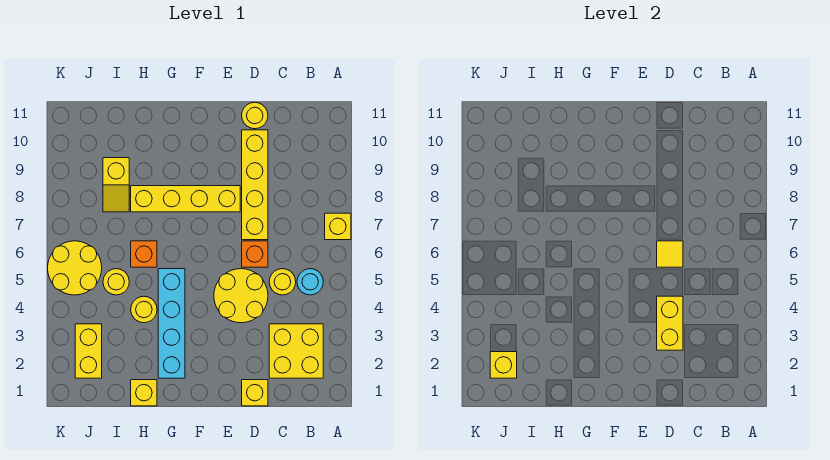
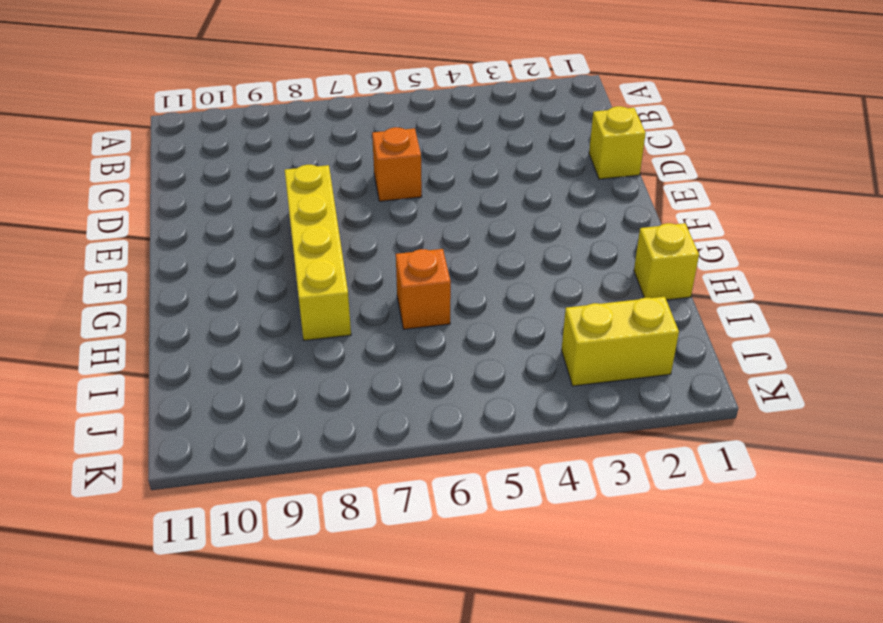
none -> yellow brick A7 level 1
none -> yellow brick B2:C3 level 1
none -> cyan round brick B5 level 1

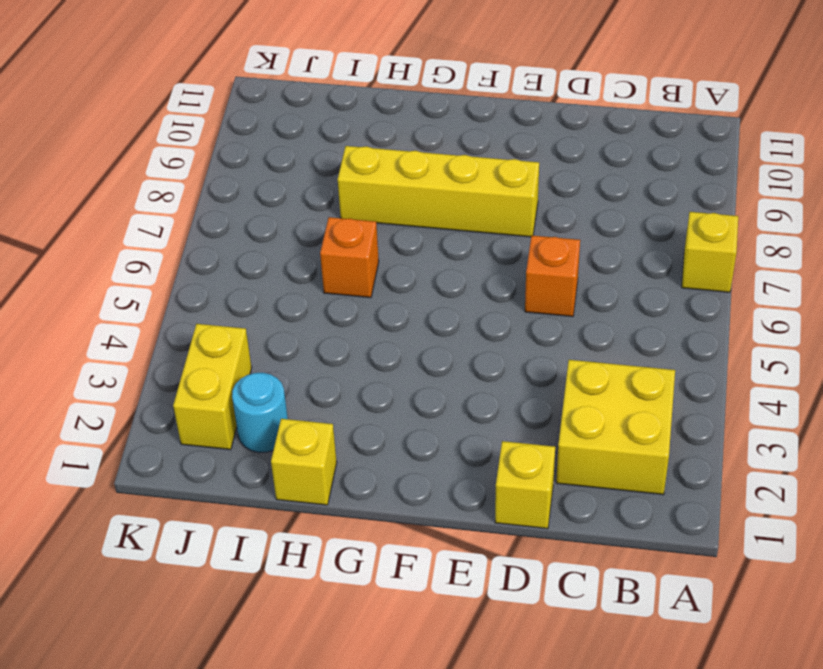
cyan round brick I2 level 1 -> cyan round brick B5 level 1
none -> yellow round brick C5 level 1
none -> yellow round brick D4:E5 level 1
none -> yellow brick D7:D10 level 1

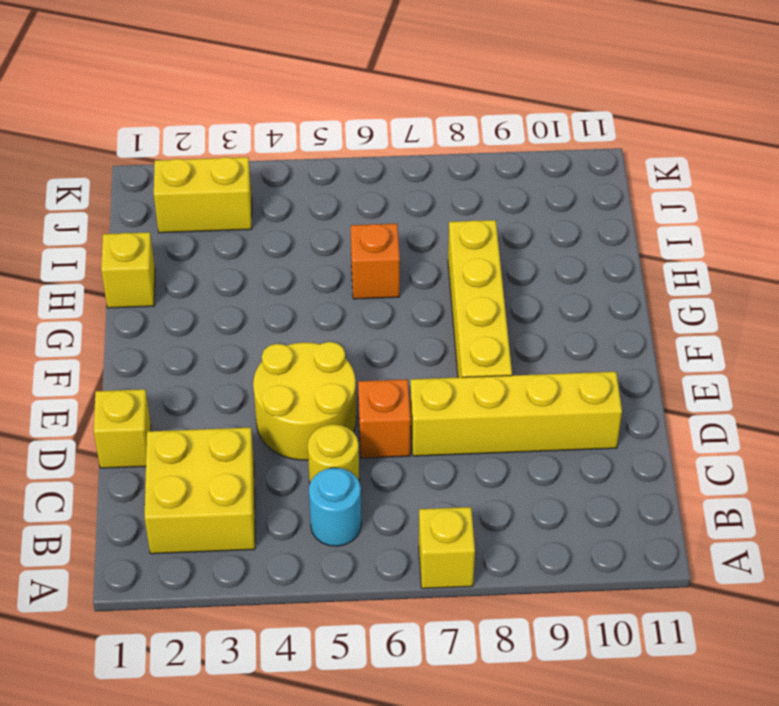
none -> yellow round brick D11 level 1
none -> cyan brick G2:G5 level 1
none -> yellow round brick H4 level 1

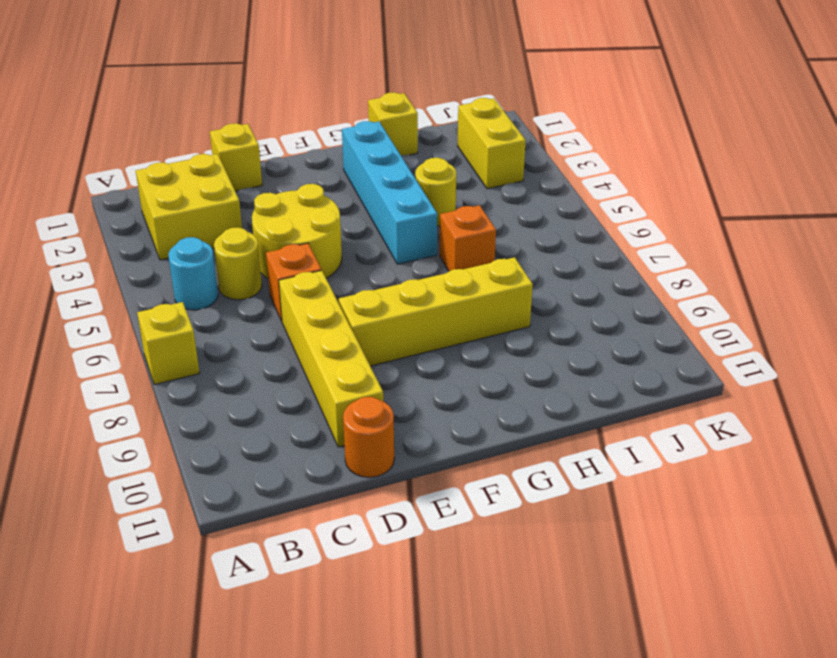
orange round brick D11 level 1 -> yellow round brick D11 level 1
none -> yellow round brick I5 level 1
none -> yellow slope I8:I9 level 1 top 9
none -> yellow round brick J5:K6 level 1

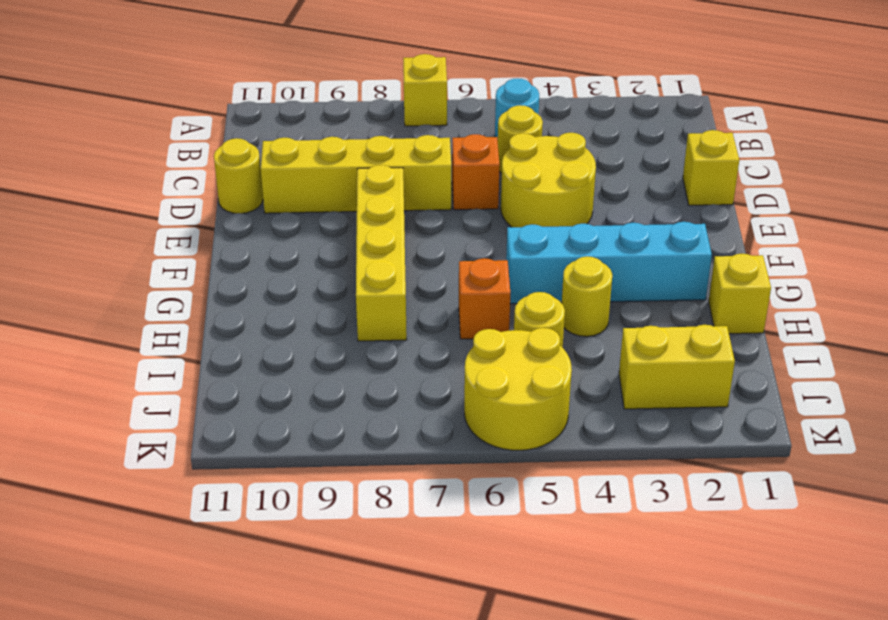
none -> yellow brick B2:C3 level 1
none -> yellow slope I8:I9 level 1 top 9
none -> yellow brick D3:D4 level 2

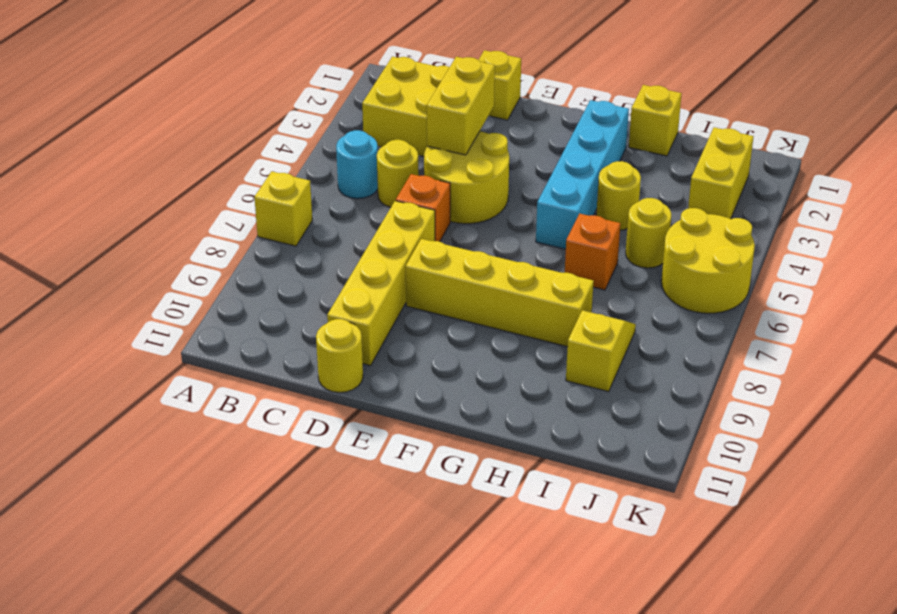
none -> yellow tile D6 level 2
none -> yellow brick J2 level 2

